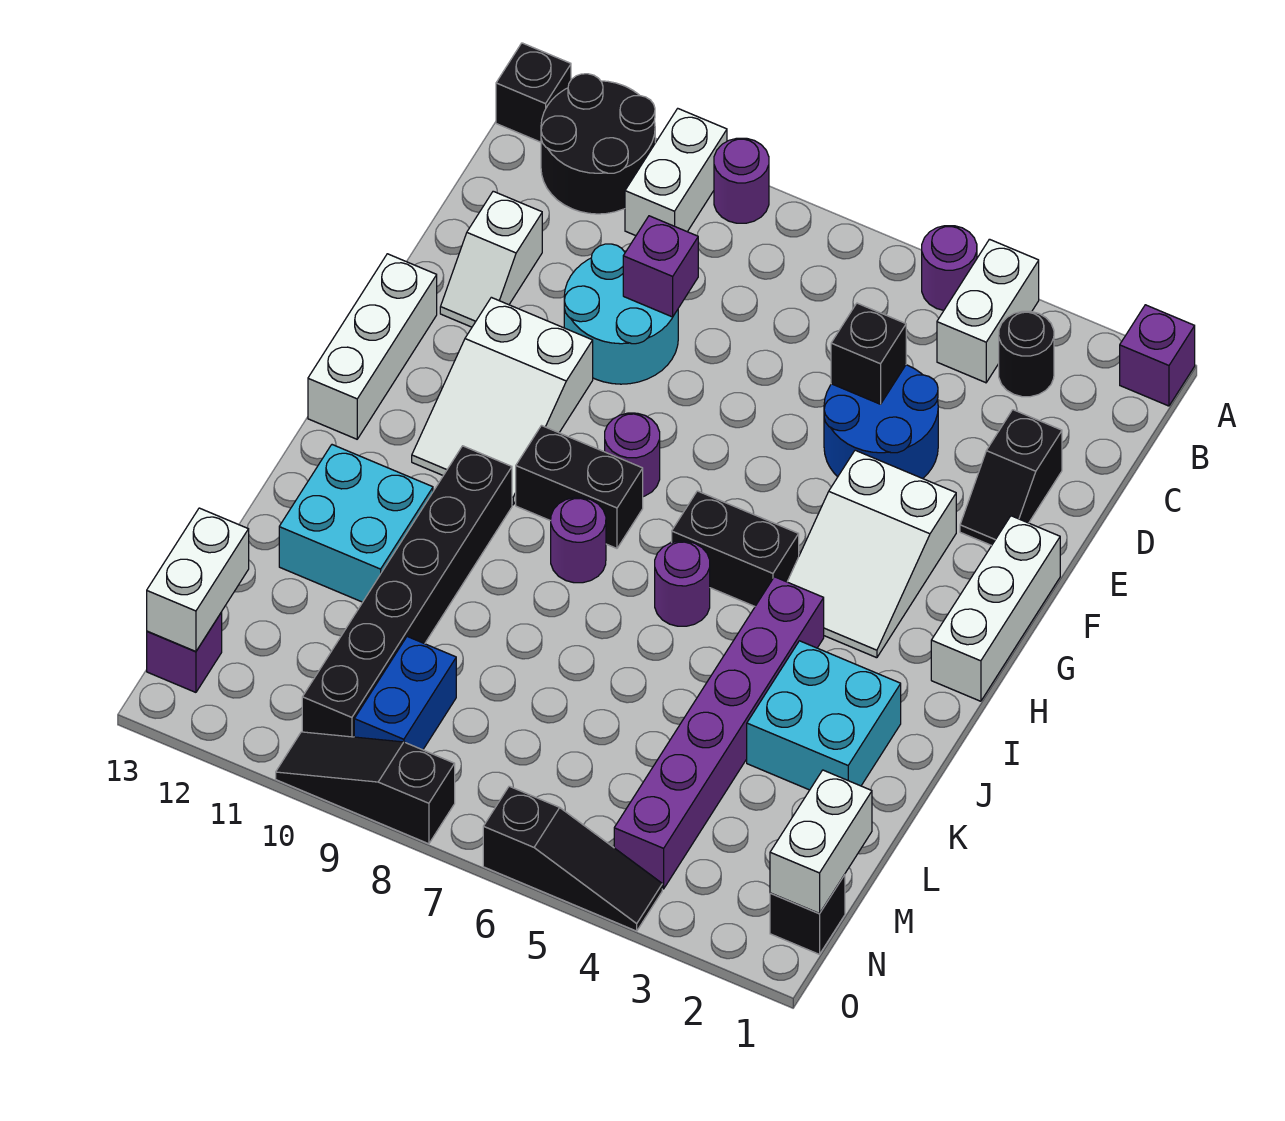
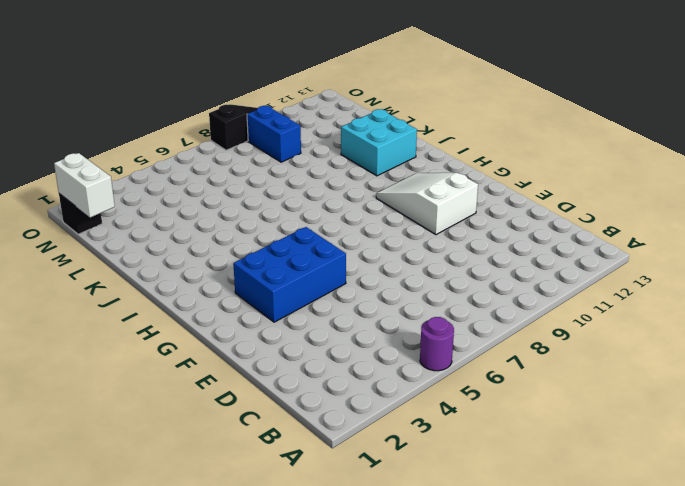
blue brick F3:G5 level 1 -> white slope F3:H4 level 1 top F
none -> purple brick A1 level 1
none -> white brick A4:B4 level 1
none -> purple round brick A9 level 1
none -> white brick A10:B10 level 1

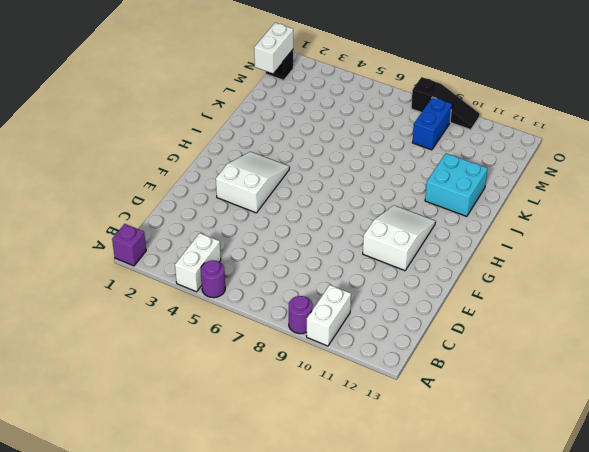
none -> black round brick A11:B12 level 1
none -> black brick A13 level 1
none -> black round brick B3 level 1
none -> black slope D2:E2 level 1 top D

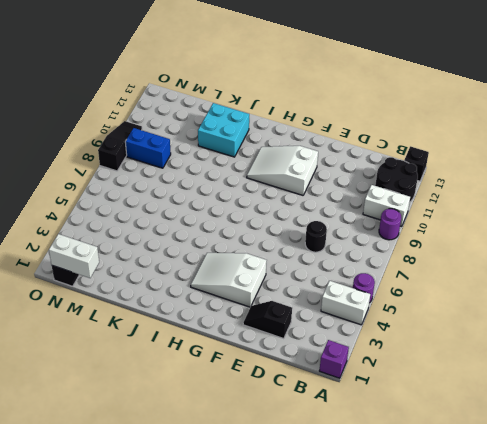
black round brick D7 level 1 -> black round brick B3 level 1
none -> blue round brick D4:E5 level 1
none -> cyan round brick D9:E10 level 1
none -> white slope D12:E12 level 1 top D
none -> white brick F1:H1 level 1

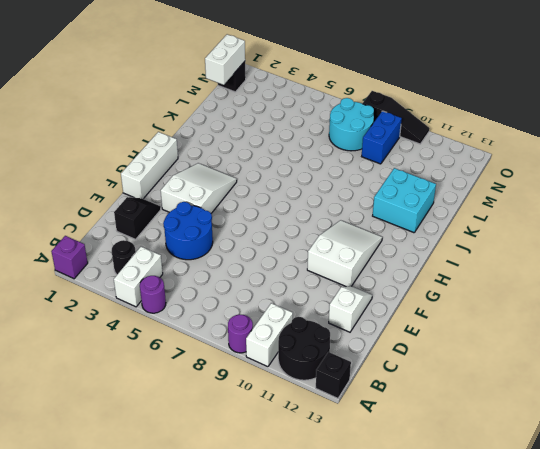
cyan round brick M7:N8 level 1 -> cyan round brick D9:E10 level 1
none -> white brick F13:H13 level 1
none -> purple round brick G8 level 1
none -> black brick H5:H6 level 1
none -> black brick H8:H9 level 1

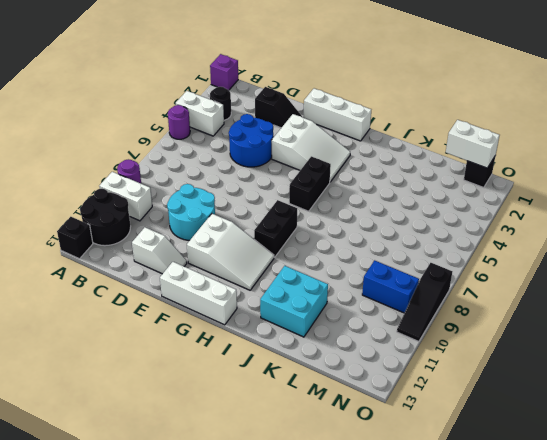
none -> purple round brick G8 level 1
none -> purple brick I4:N4 level 1
none -> purple round brick I6 level 1
none -> purple round brick I8 level 1

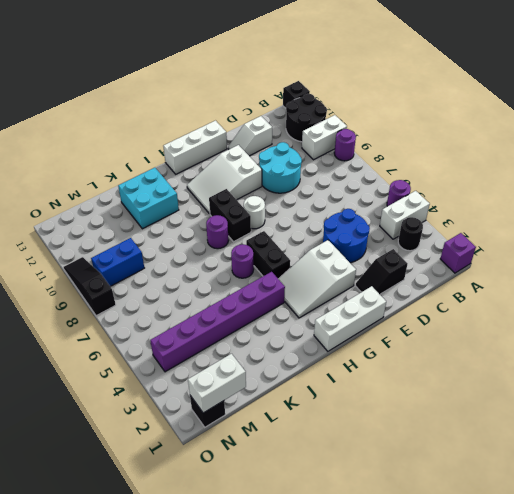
white round brick G8 level 1 -> purple round brick G8 level 1
none -> black brick I10:N10 level 1
none -> cyan brick J2:K3 level 1
none -> purple brick N13 level 1
none -> black slope O4:O6 level 1 top 6

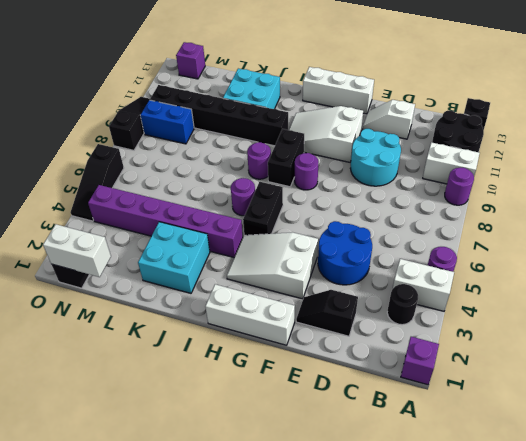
none -> black brick D5 level 2
none -> purple brick D9 level 2
none -> white brick M13:N13 level 2

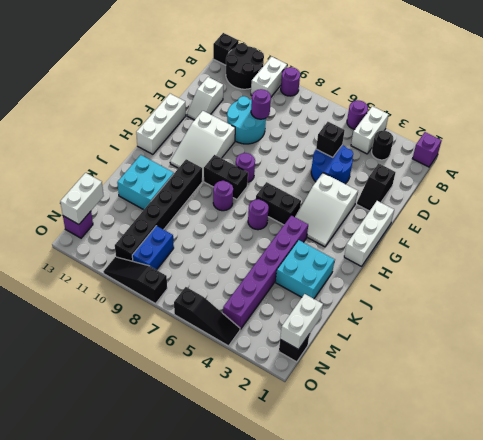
purple round brick D9 level 2 -> purple brick D9 level 2

